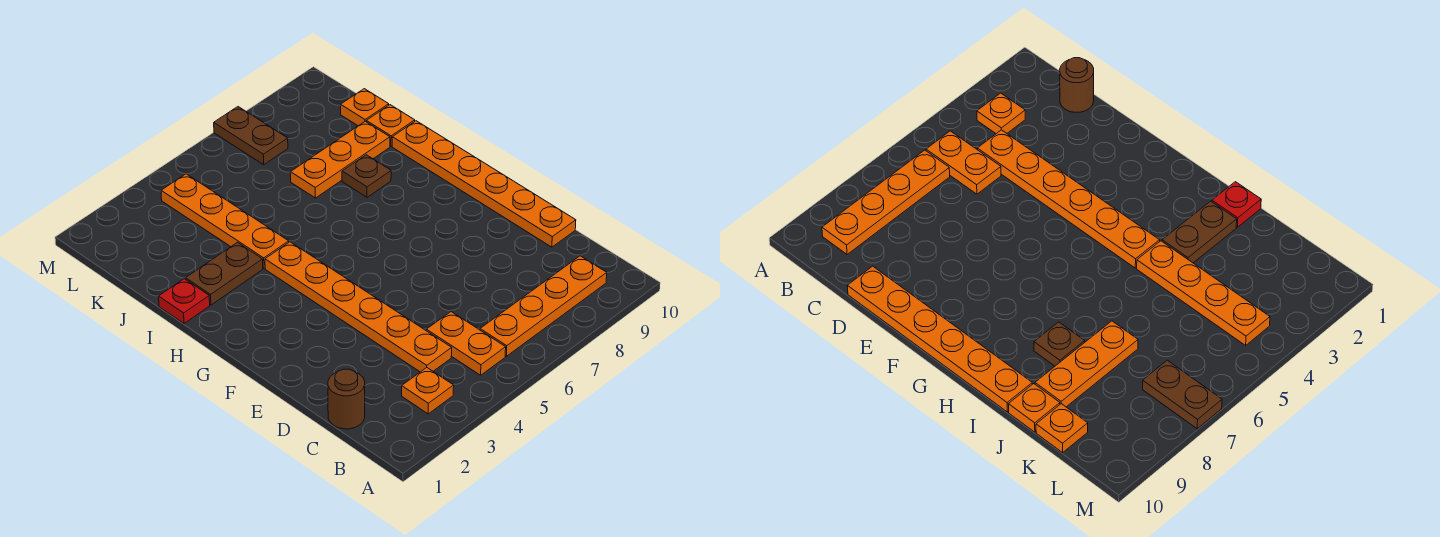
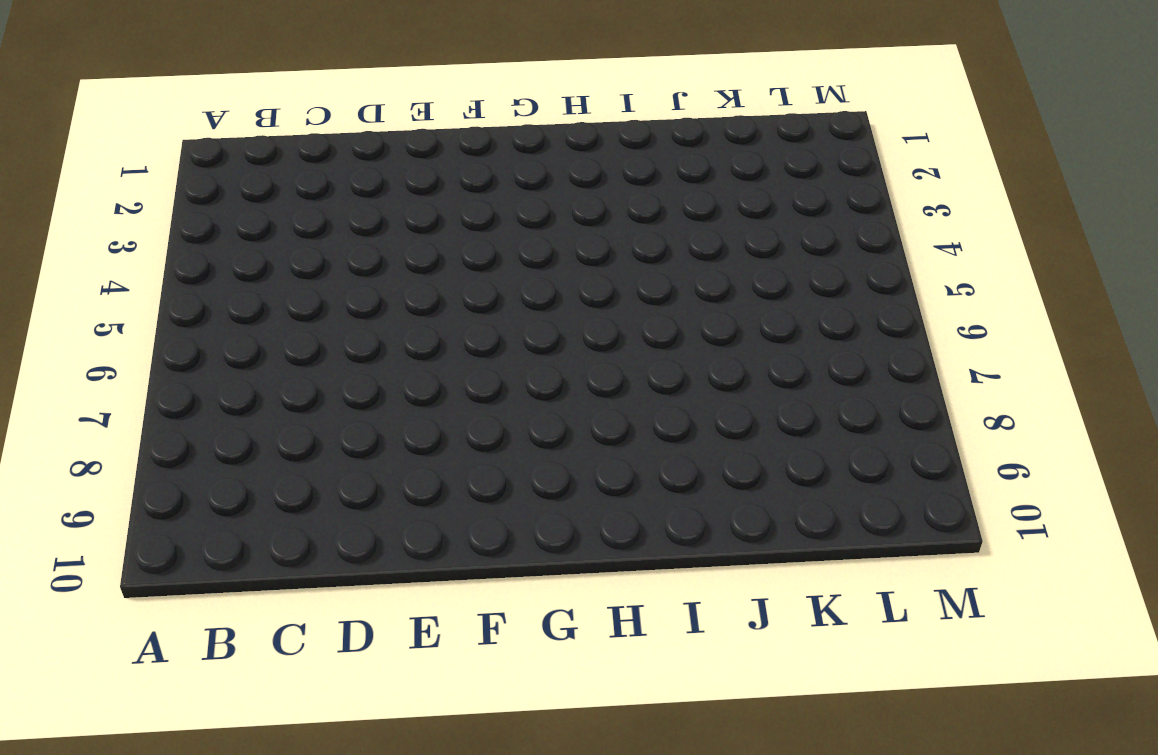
none -> orange plate B3 level 1
none -> orange plate B5:C5 level 1
none -> orange plate B6:B9 level 1

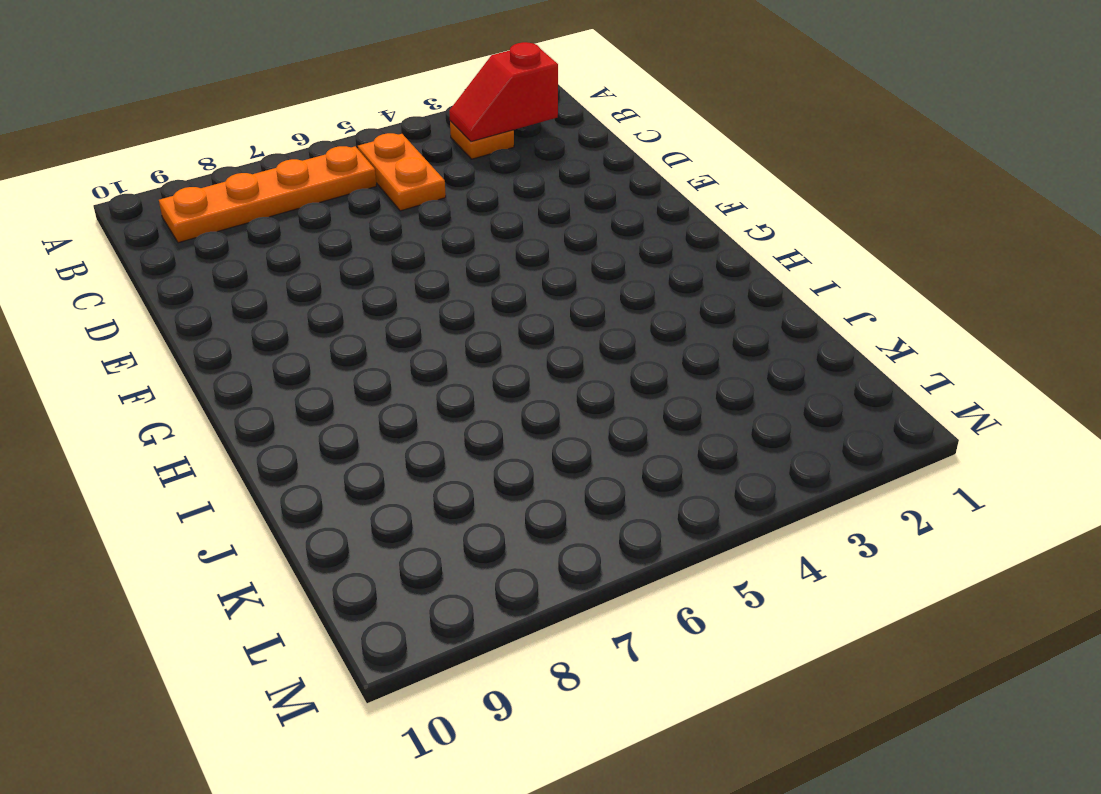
red slope B2:B3 level 2 top 2 -> none
none -> brown round brick C1 level 1
none -> orange plate C4:H4 level 1
none -> orange plate D10:I10 level 1

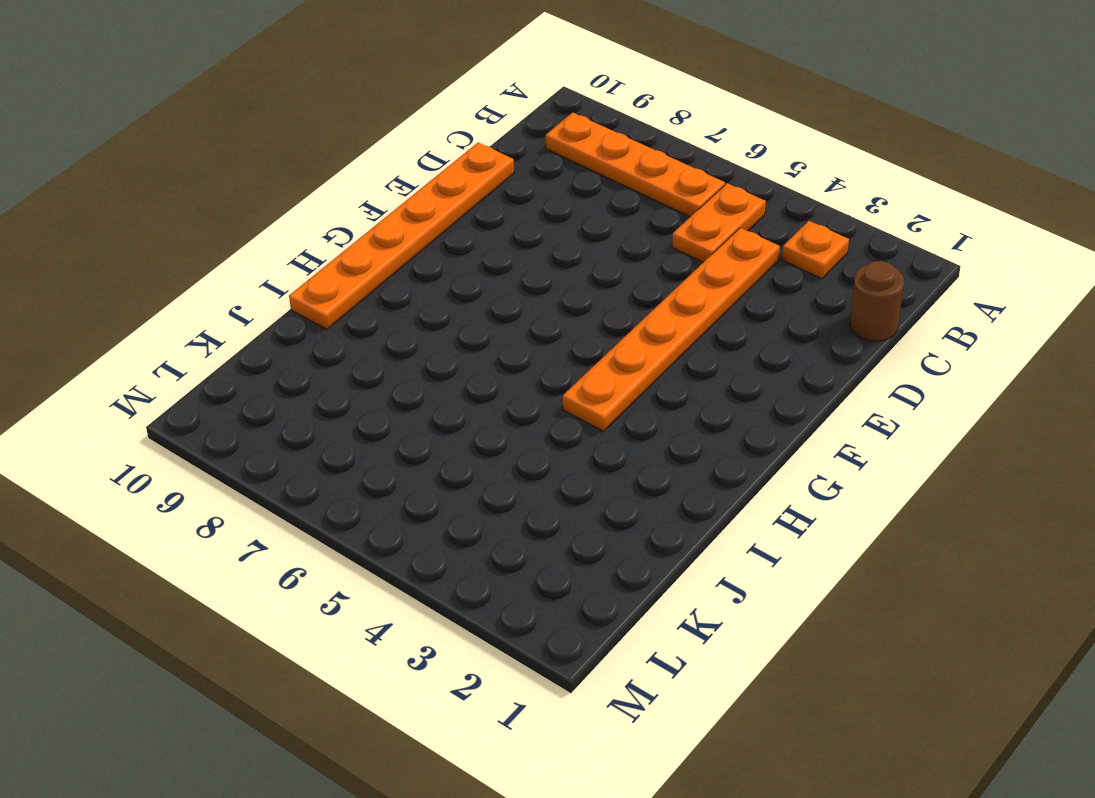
none -> red plate I1 level 1
none -> brown plate I2:I3 level 1
none -> orange plate I4:L4 level 1

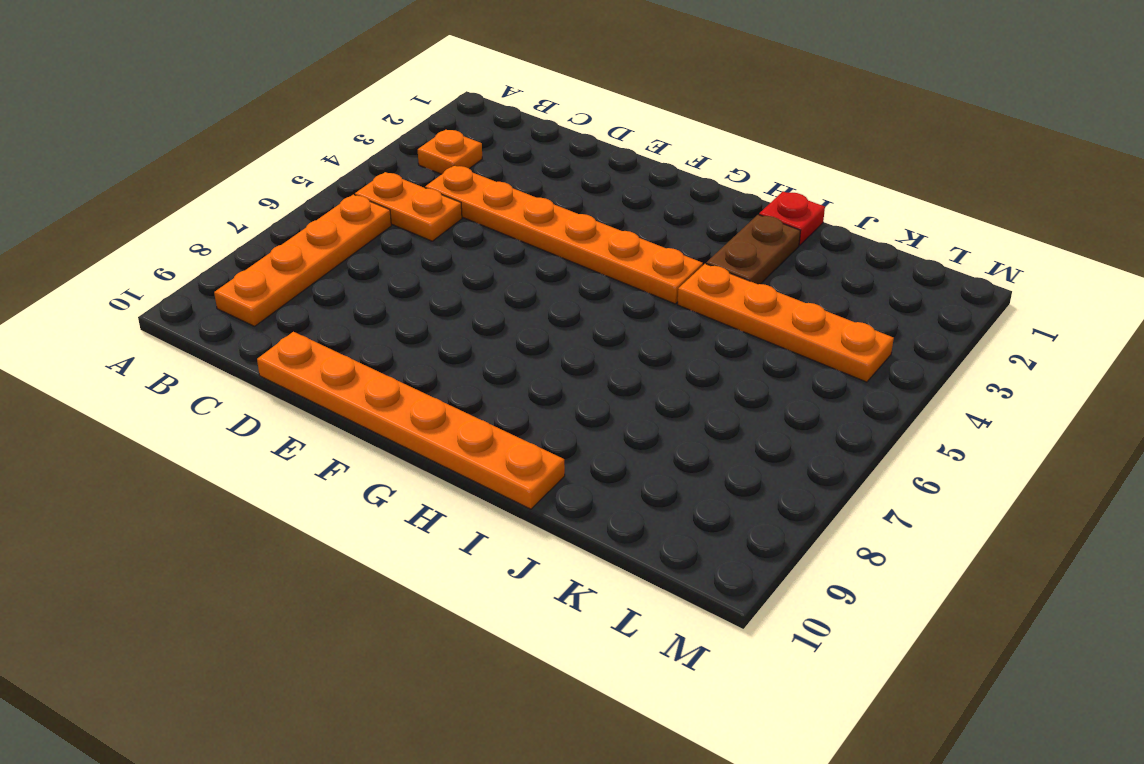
none -> brown round brick C1 level 1
none -> brown plate I8 level 1
none -> orange plate J7:J9 level 1

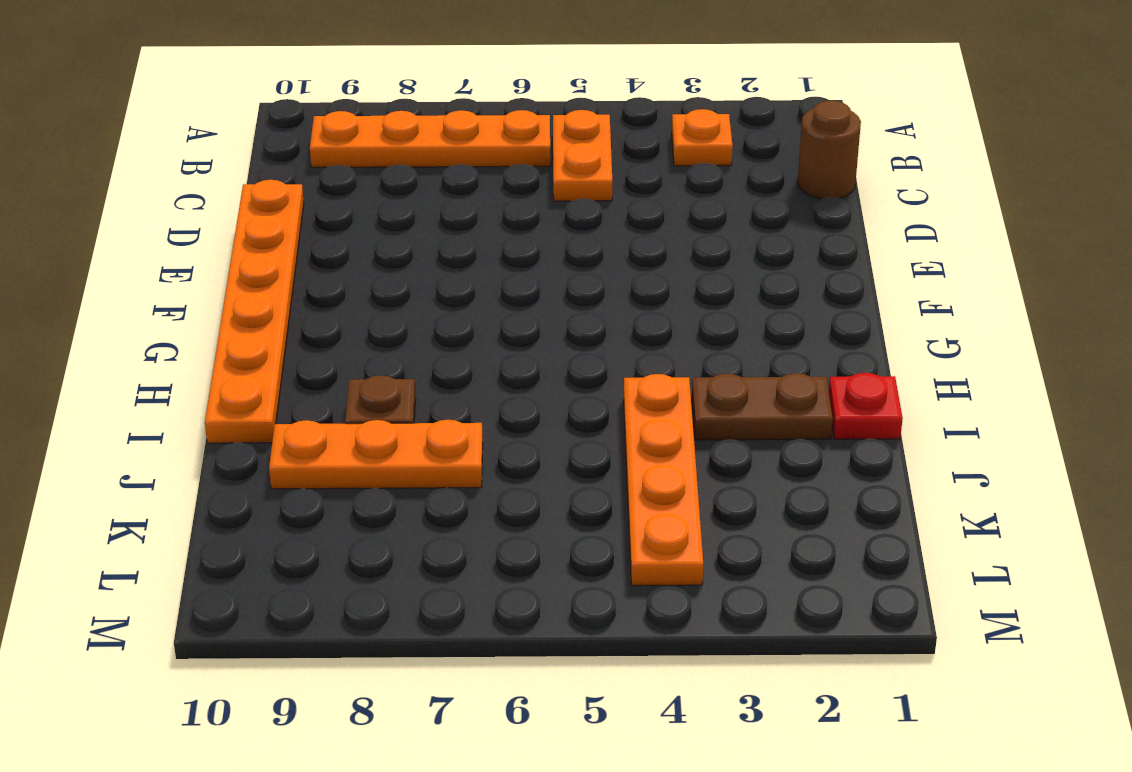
none -> orange plate C4:H4 level 1
none -> orange plate J10 level 1
none -> orange plate K10 level 1

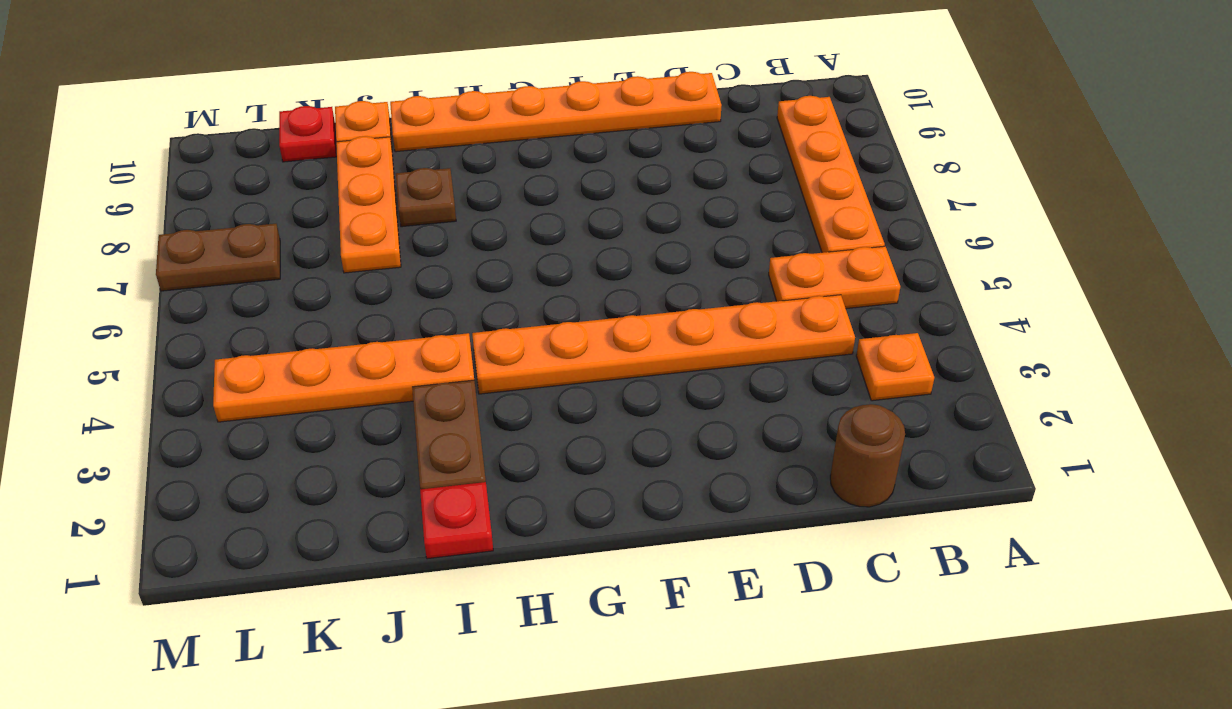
red plate K10 level 1 -> orange plate K10 level 1

